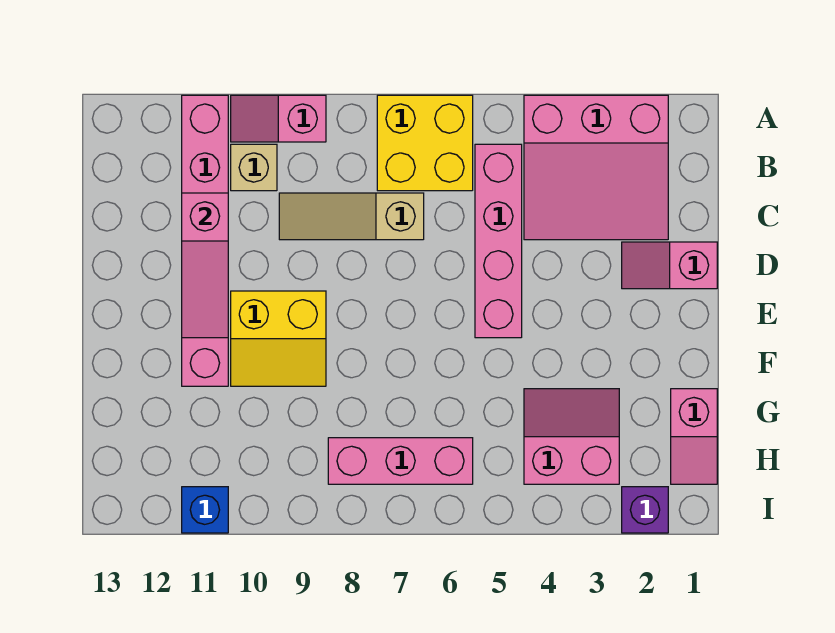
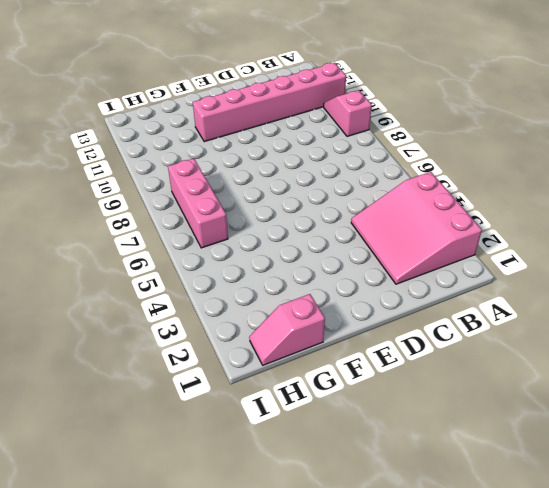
none -> yellow brick A6:B7 level 1
none -> pink brick B5:E5 level 1
none -> tan brick B10 level 1

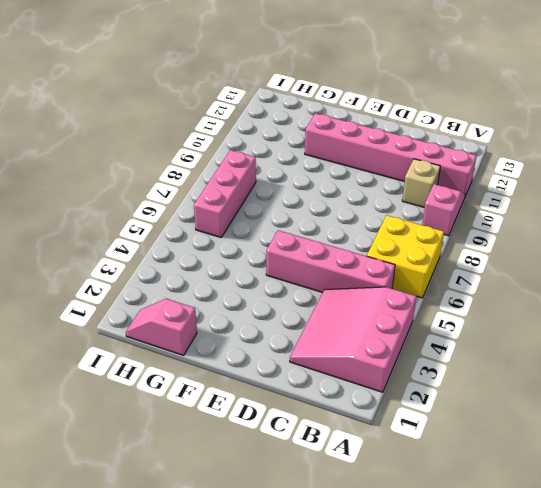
none -> tan slope C7:C9 level 1 top 7
none -> pink slope D1:D2 level 1 top 1
none -> yellow slope E9:F10 level 1 top E

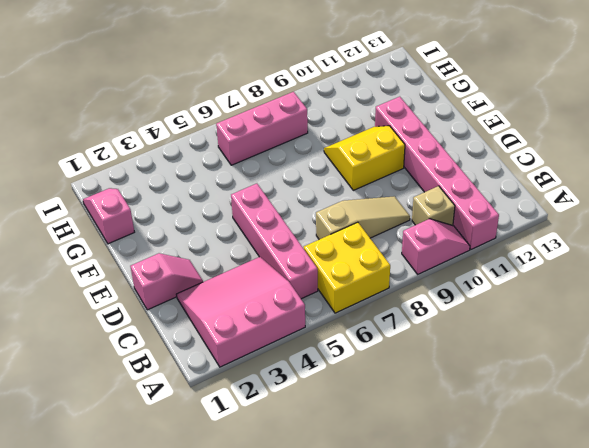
none -> pink slope G3:H4 level 1 top H
none -> purple brick I2 level 1
none -> blue brick I11 level 1

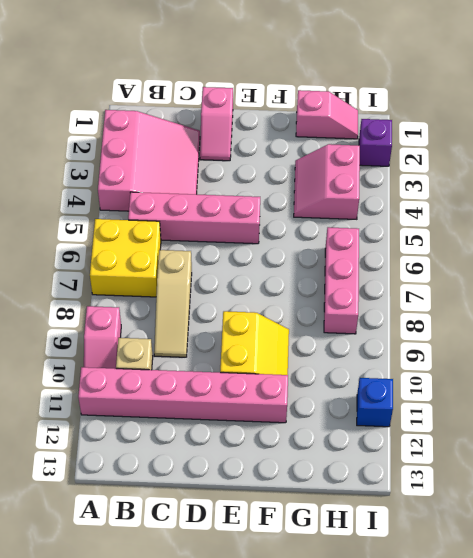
none -> pink slope C11:E11 level 2 top C

